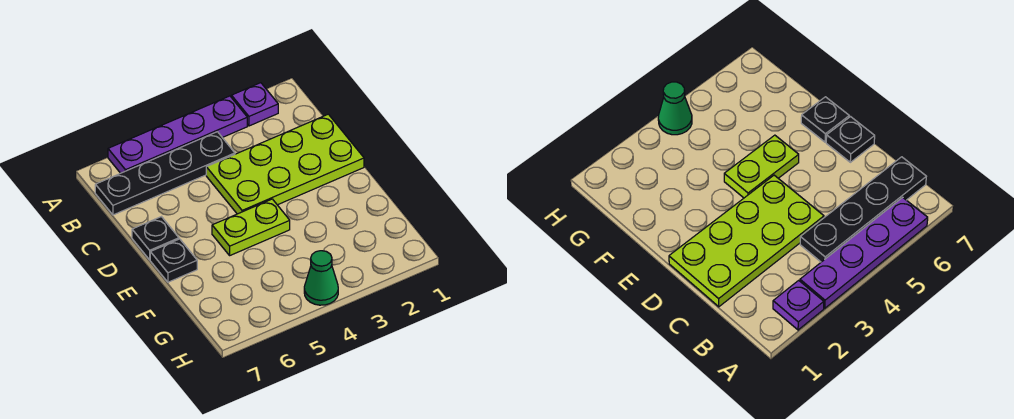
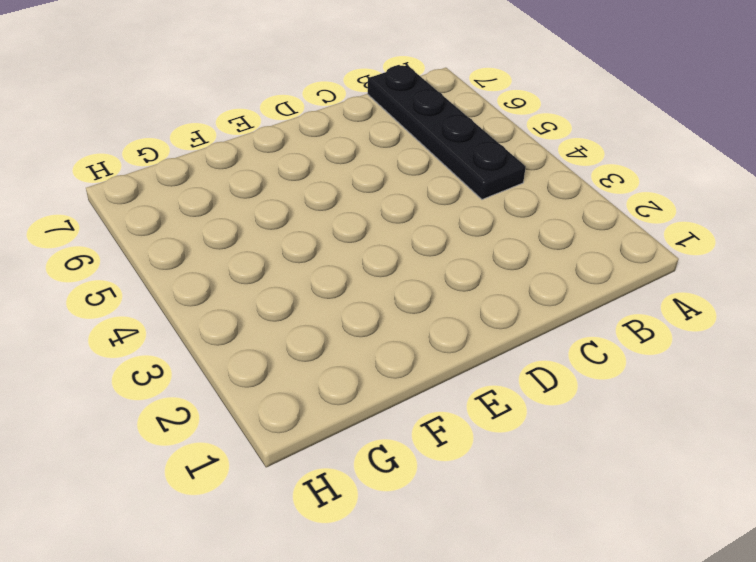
none -> purple plate A2 level 1
none -> purple plate A3:A6 level 1

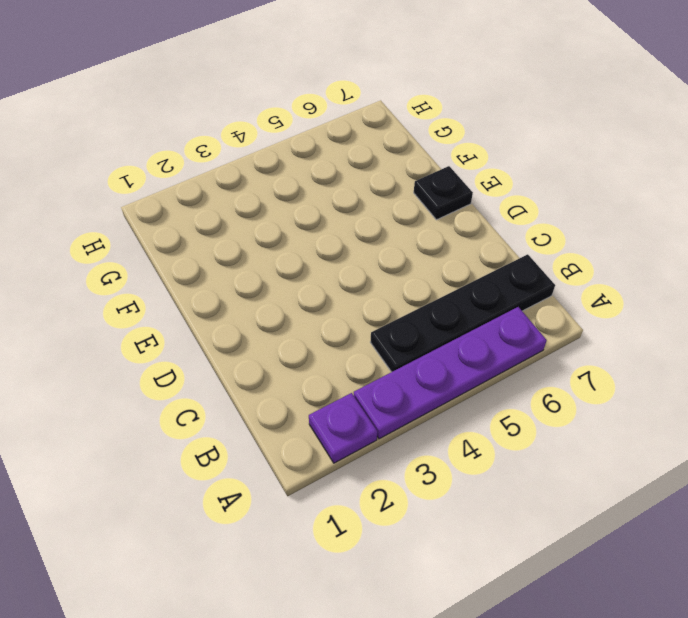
none -> lime plate C1:D4 level 1
none -> black plate D7 level 1

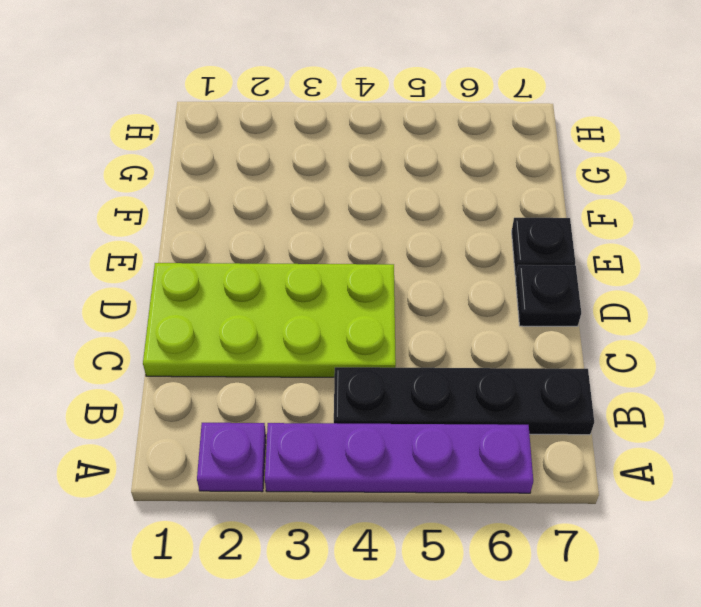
none -> lime plate E4:E5 level 1
none -> green cone H4 level 1

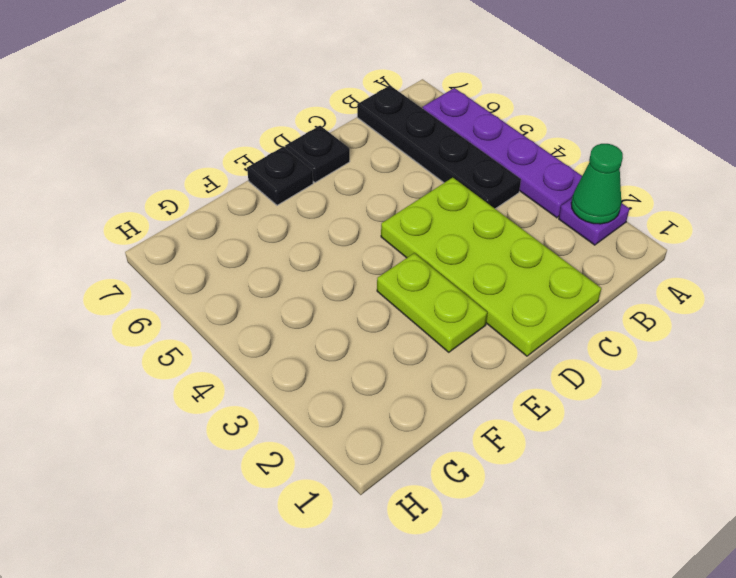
green cone A2 level 2 -> green cone H4 level 1
lime plate E2:E3 level 1 -> lime plate E4:E5 level 1

